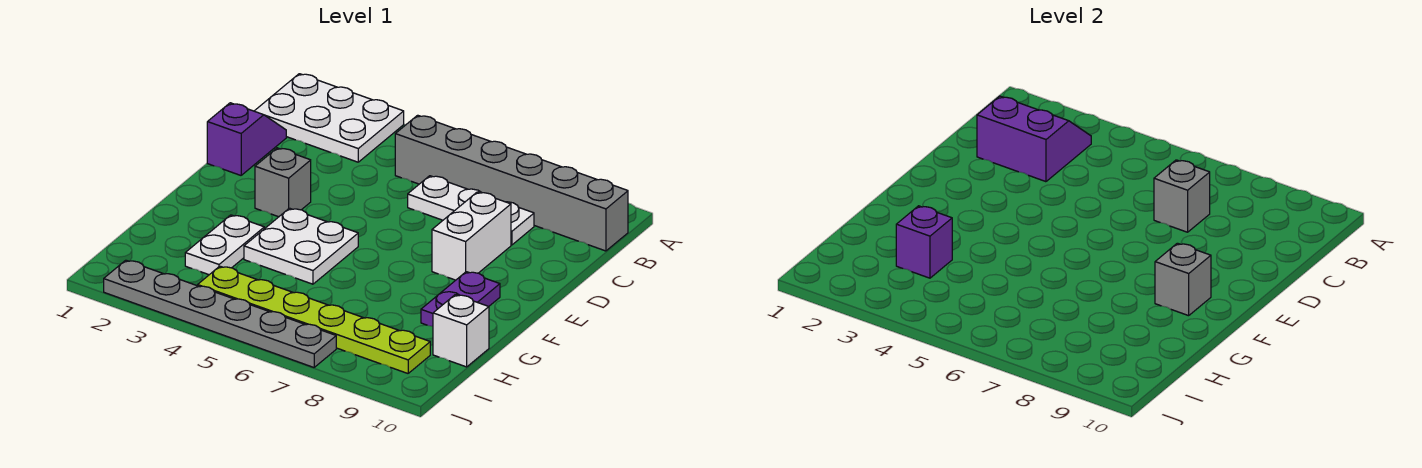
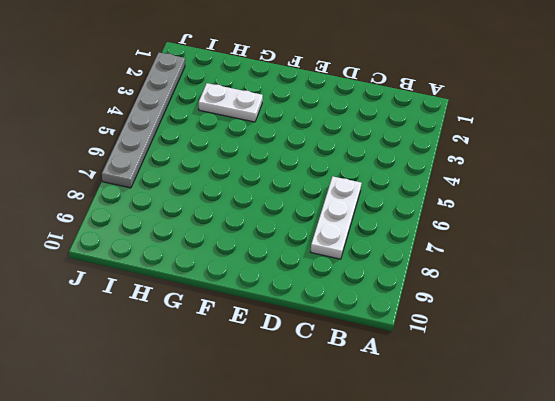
none -> white plate A1:B3 level 1
none -> grey brick B5:B10 level 1
none -> purple slope C1:D1 level 1 top D

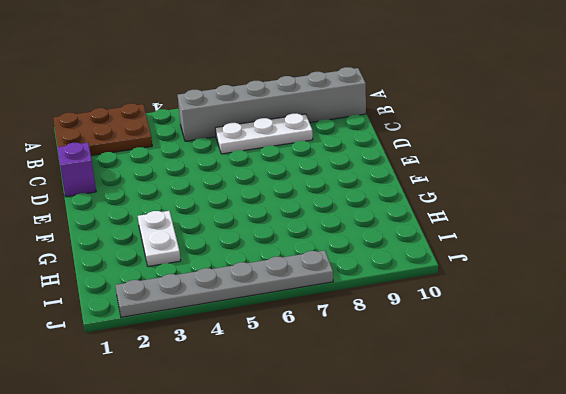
brown plate A1:B3 level 1 -> white plate A1:B3 level 1
none -> white brick D8:E8 level 1
none -> grey brick E3 level 1
none -> white plate F4:G5 level 1

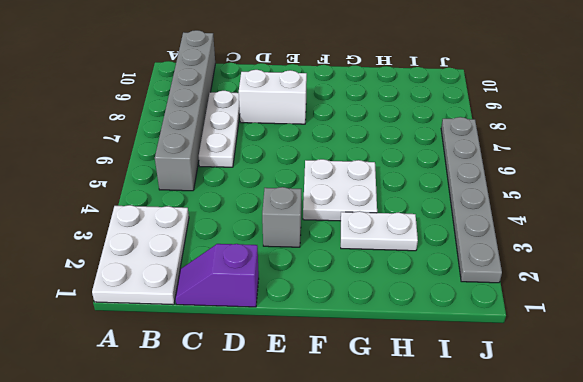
none -> purple plate F9:G9 level 1
none -> white brick H10 level 1
none -> lime plate I4:I9 level 1

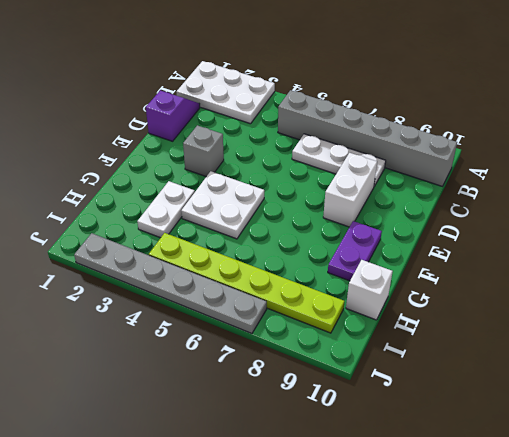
none -> purple slope B2:C3 level 2 top C
none -> grey brick C7 level 2
none -> grey brick F9 level 2

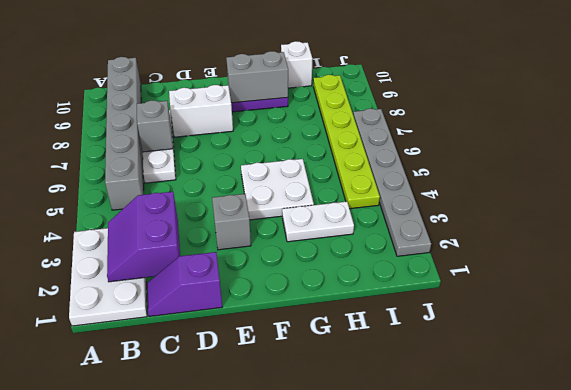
grey brick F9:G9 level 2 -> grey brick F9 level 2
none -> purple brick H3 level 2

